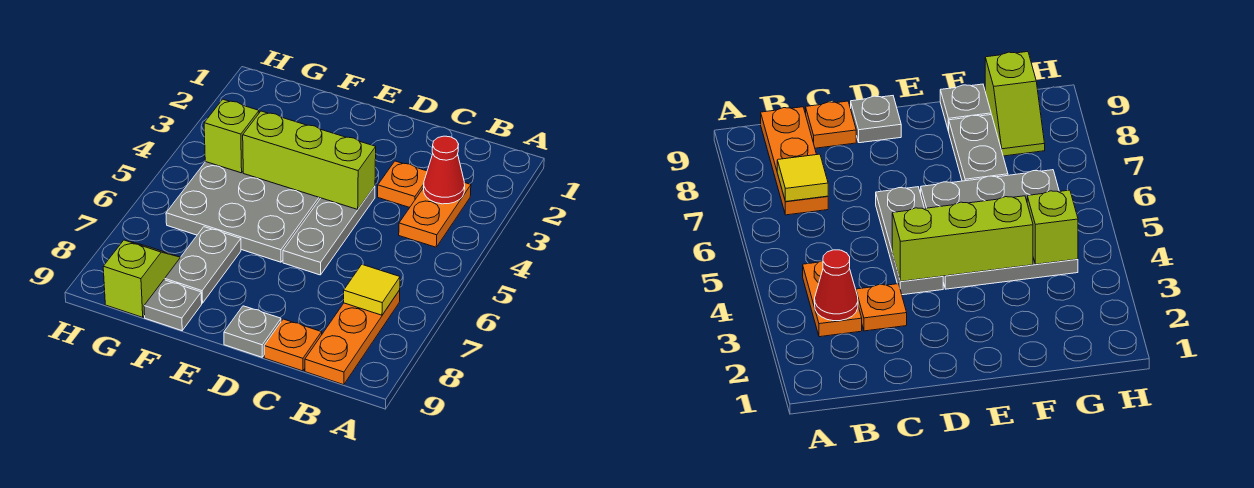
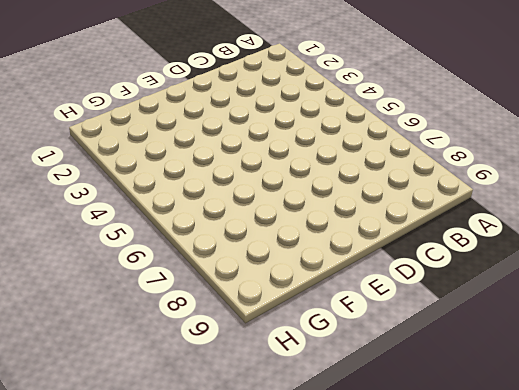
none -> orange plate B3:B4 level 1
none -> orange plate B7:B9 level 1
none -> orange plate C3 level 1

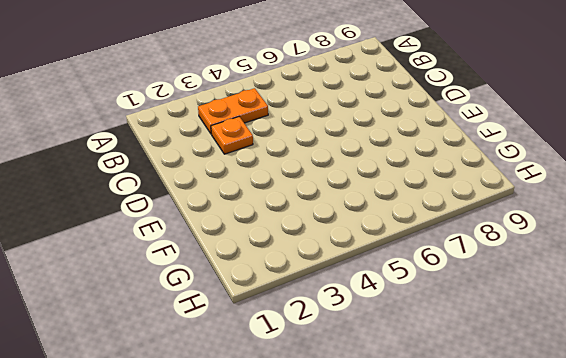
none -> orange plate B7:B9 level 1
none -> orange plate C9 level 1
none -> grey plate D4:D6 level 1

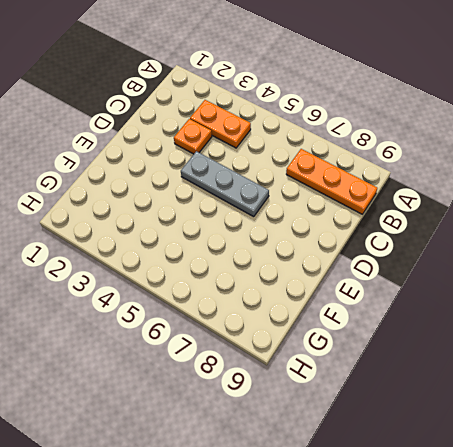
none -> orange plate C9 level 1
none -> grey plate D9 level 1
none -> grey plate E4:G6 level 1

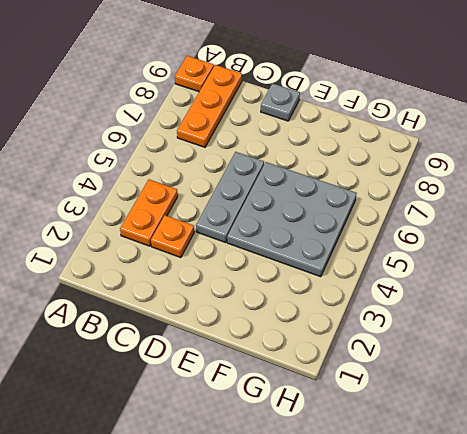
orange plate A9 level 1 -> orange plate C9 level 1
none -> grey plate F7:F8 level 1
none -> grey plate F9 level 1
none -> lime slope G8:G9 level 1 top 9

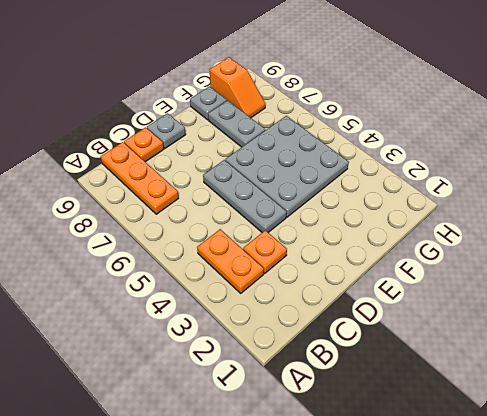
orange slope G8:G9 level 1 top 9 -> lime slope G8:G9 level 1 top 9
none -> red cone B3 level 2
none -> yellow tile B7 level 2
none -> lime brick D4:F4 level 2

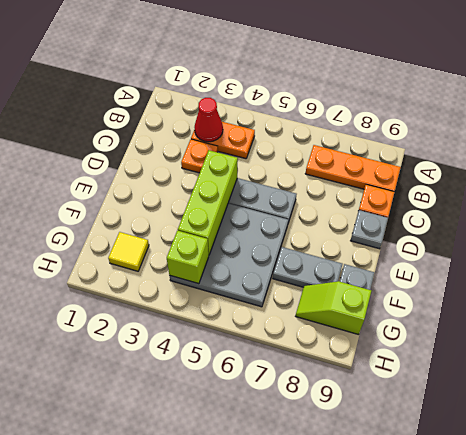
yellow tile G2 level 1 -> yellow tile B7 level 2

